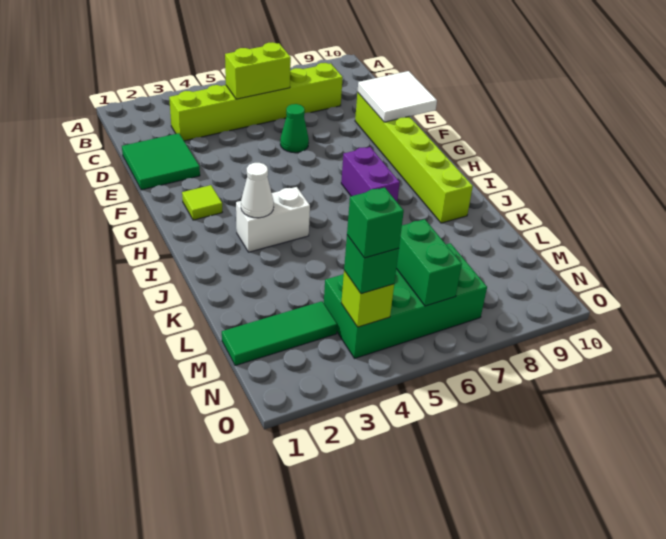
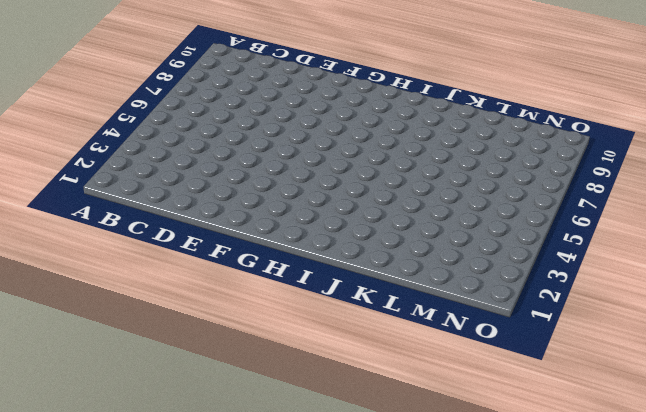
none -> lime brick C3:C8 level 1
none -> green tile D1:E2 level 1
none -> green cone E6 level 1

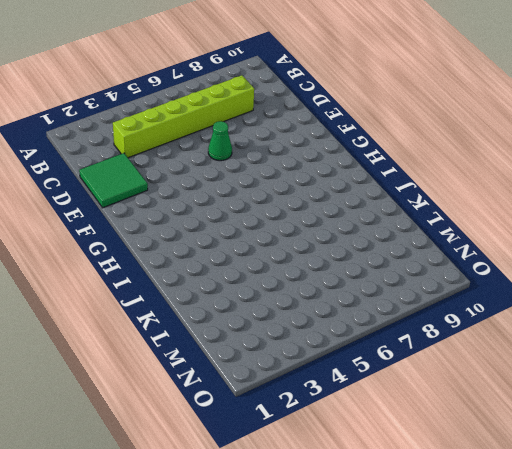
none -> lime brick E9:J9 level 1
none -> lime tile G2 level 1
none -> purple brick H7:I7 level 1

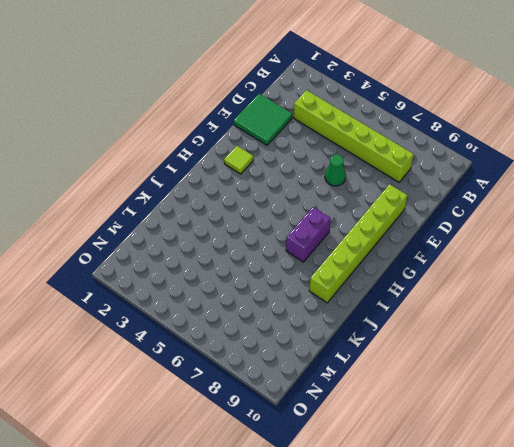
none -> white brick I3:I4 level 1
none -> green tile M1:M3 level 1
none -> green brick M4:N7 level 1

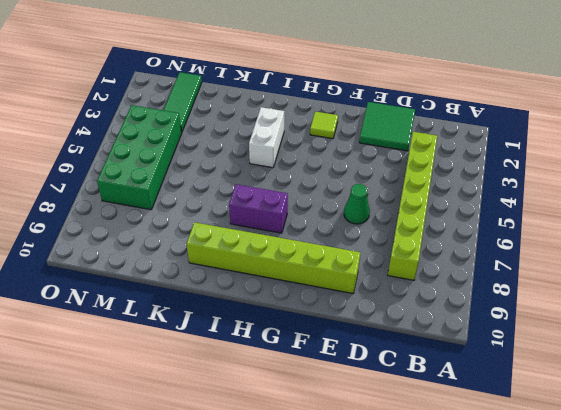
none -> lime brick C5:C6 level 2
none -> white tile E9:F10 level 2
none -> white cone I3 level 2

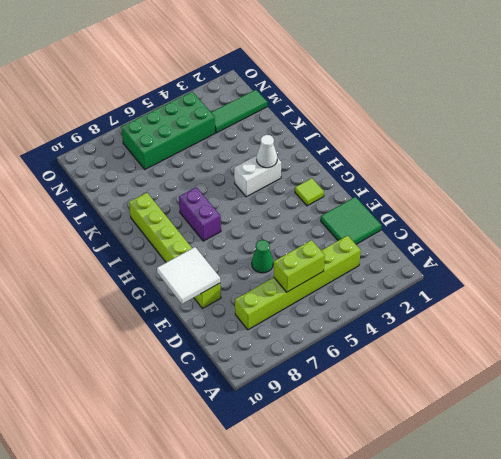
none -> green brick M6:N6 level 2
none -> lime brick N4 level 2
none -> green brick N4 level 3

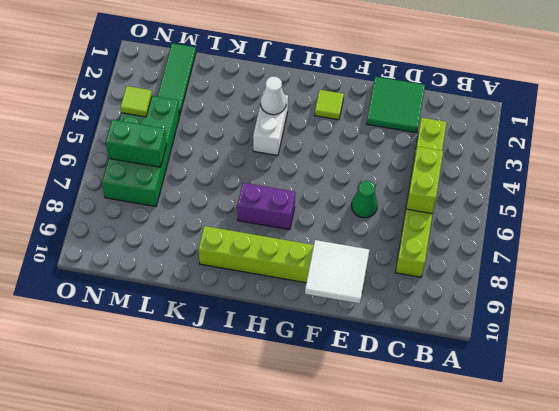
lime tile N4 level 2 -> lime brick N4 level 2
none -> green brick N4 level 3
none -> green brick N4 level 4

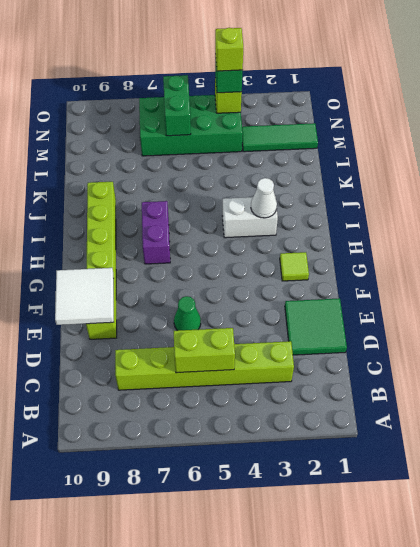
lime brick N4 level 4 -> green brick N4 level 4

